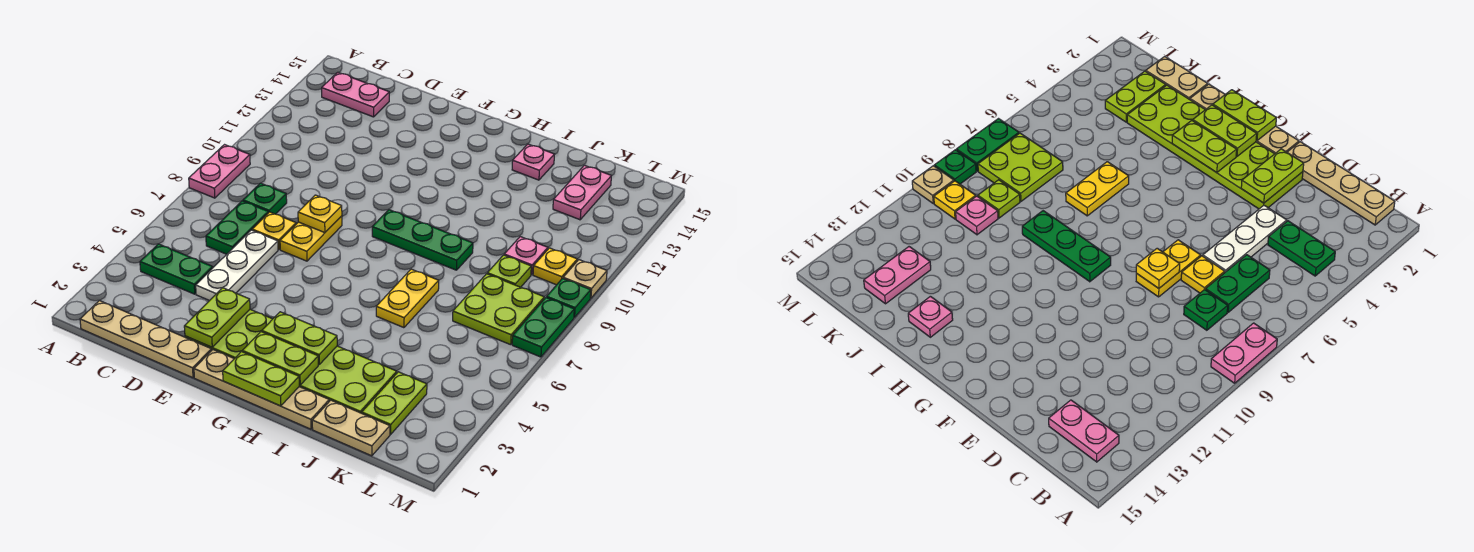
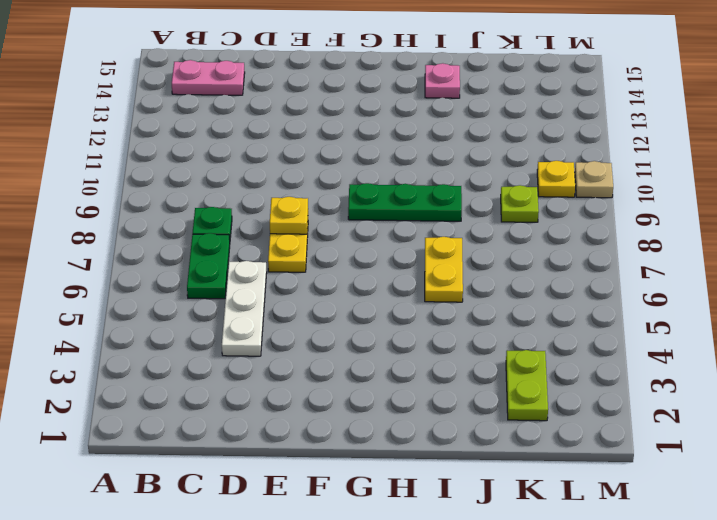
none -> pink plate A8:A9 level 1
none -> tan plate B1:E1 level 1
none -> green plate B4:C4 level 1

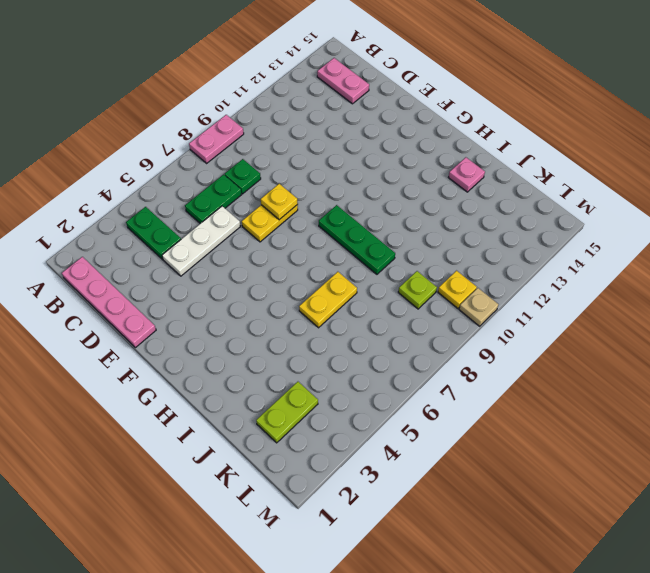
pink plate B1:E1 level 1 -> tan plate B1:E1 level 1
none -> yellow plate D7 level 1
none -> lime plate E2:J3 level 1
none -> tan plate F1:I1 level 1

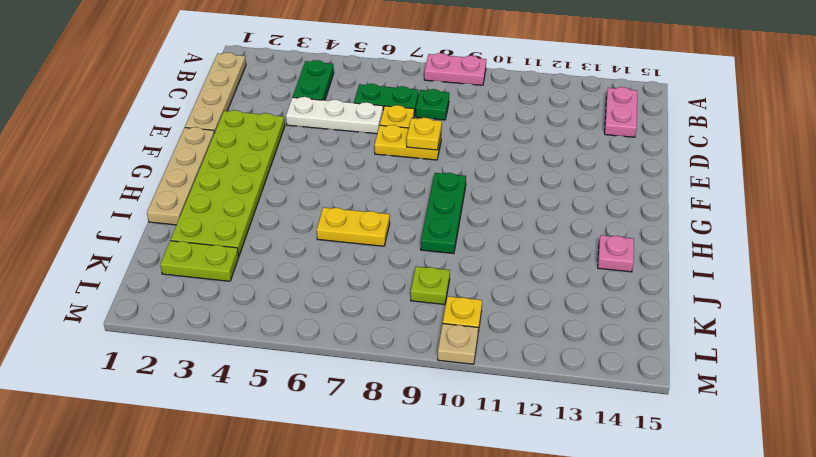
none -> tan plate J1:K1 level 1
none -> lime plate K7:L8 level 1
none -> pink plate K10 level 1

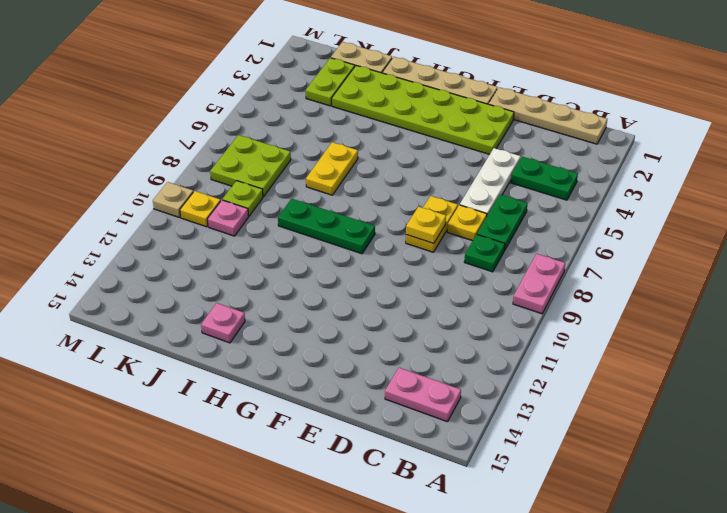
none -> pink plate K13:K14 level 1
none -> green plate M7:M8 level 1
none -> green plate M9 level 1

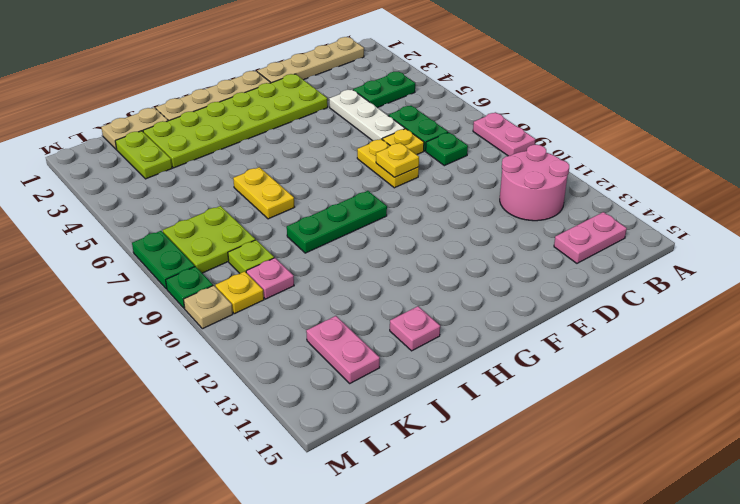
pink round brick B11:C12 level 1 -> none
none -> lime plate E2:E3 level 2
none -> lime plate G1:H1 level 2
none -> lime plate G2:H2 level 2

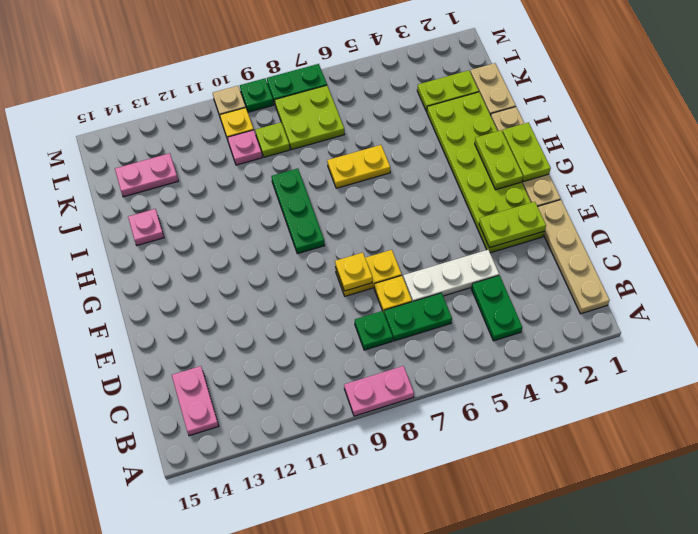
none -> lime plate G3:H3 level 2

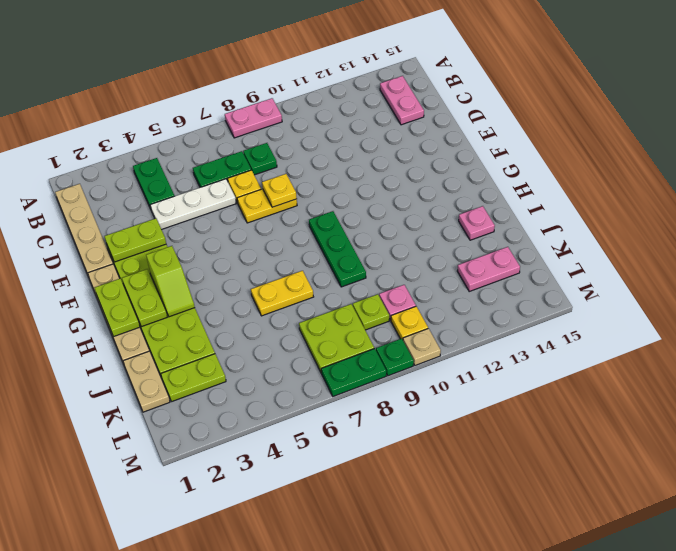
lime slope G3:H3 level 2 top G -> lime plate G3:H3 level 2

